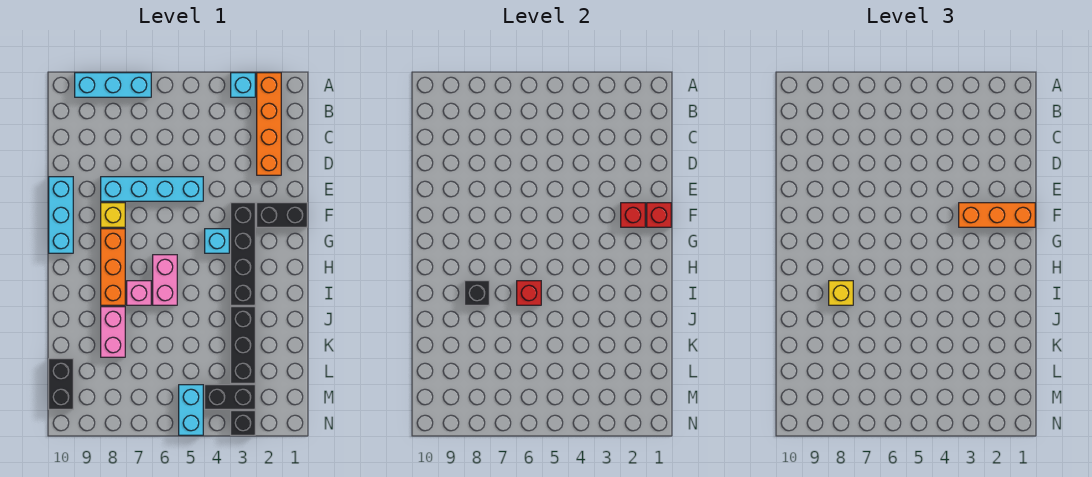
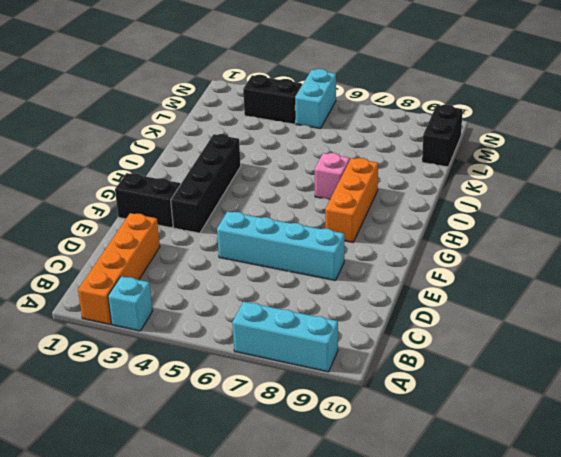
none -> cyan brick E10:G10 level 1
none -> yellow brick F8 level 1
none -> cyan brick G4 level 1

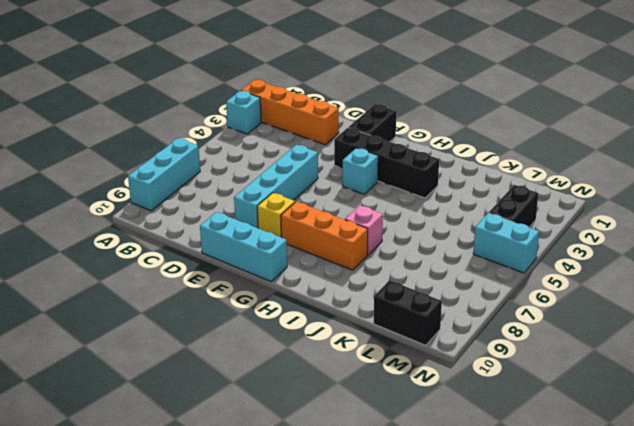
none -> pink brick H6:I6 level 1
none -> black brick J3:L3 level 1
none -> pink brick J8:K8 level 1

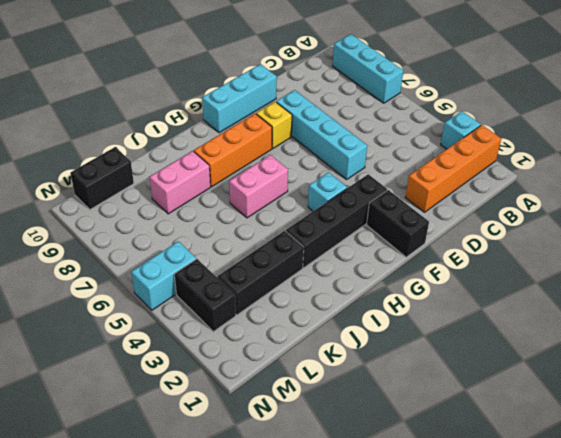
none -> pink brick I7 level 1
none -> black brick N3 level 1
none -> red brick F1 level 2

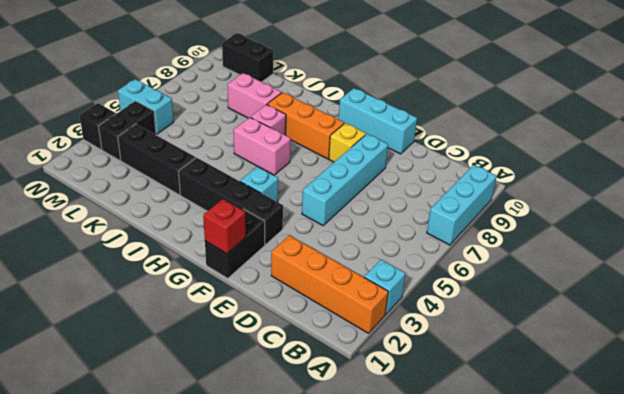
none -> red brick F2 level 2
none -> red brick I6 level 2
none -> black brick I8 level 2

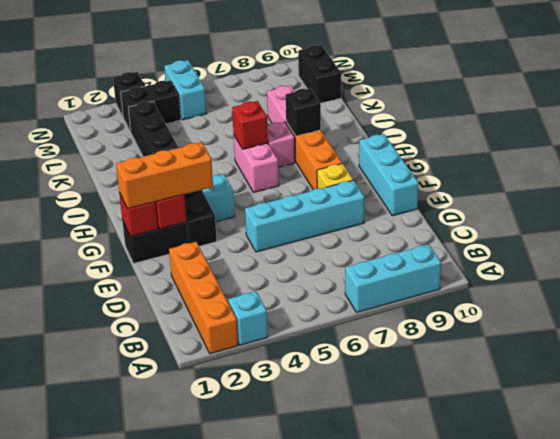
none -> yellow brick I8 level 3

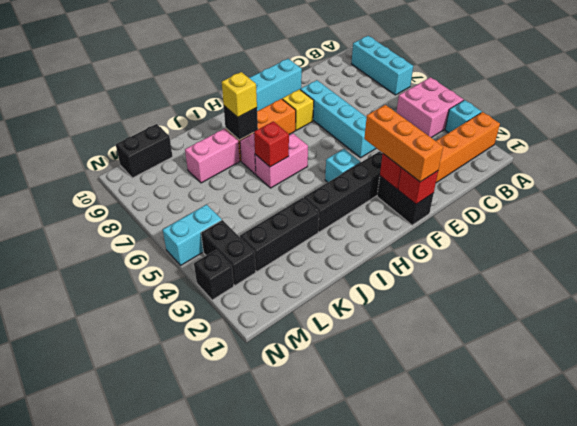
pink brick A4:B5 level 1 -> none

